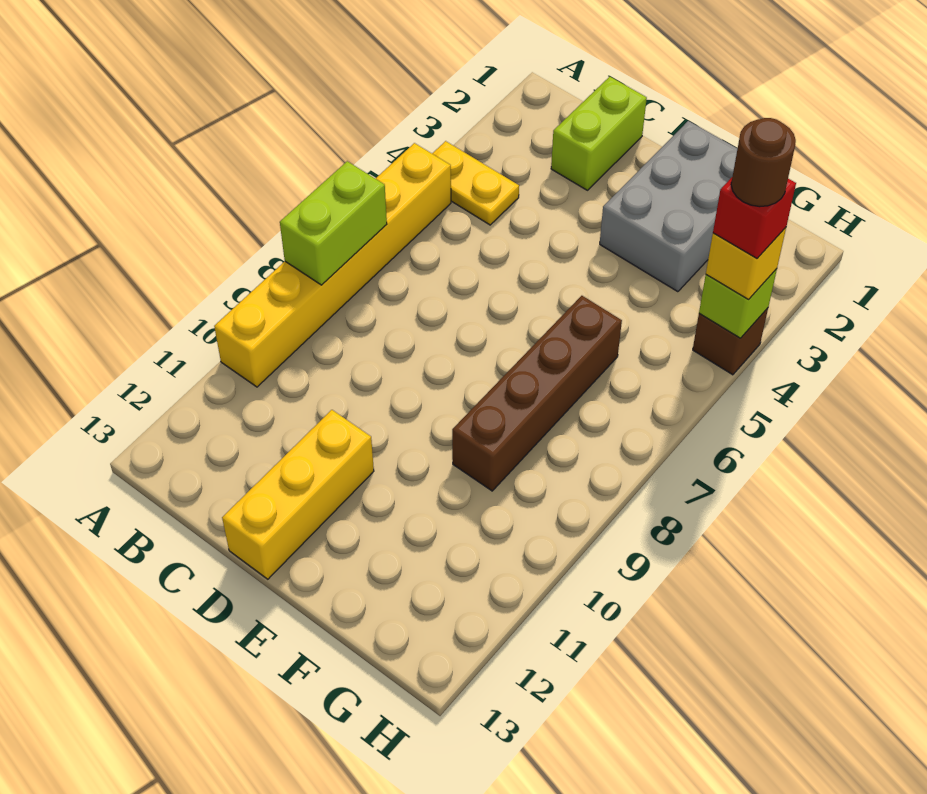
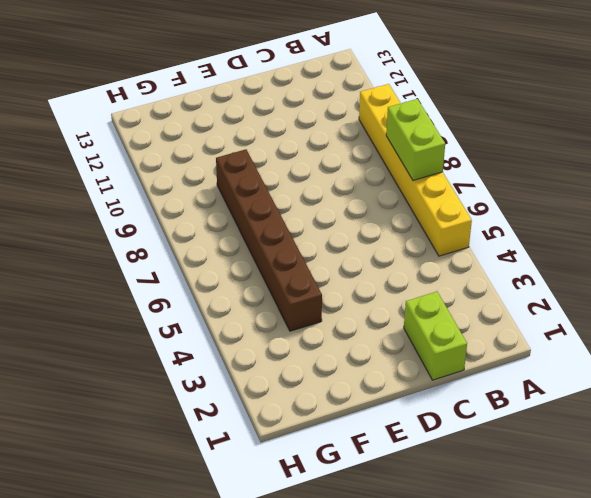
brown brick F4:F9 level 1 -> brown brick F6:F9 level 1
none -> yellow plate A4:B4 level 1
none -> yellow brick D11:D13 level 1
none -> grey brick E1:F3 level 1

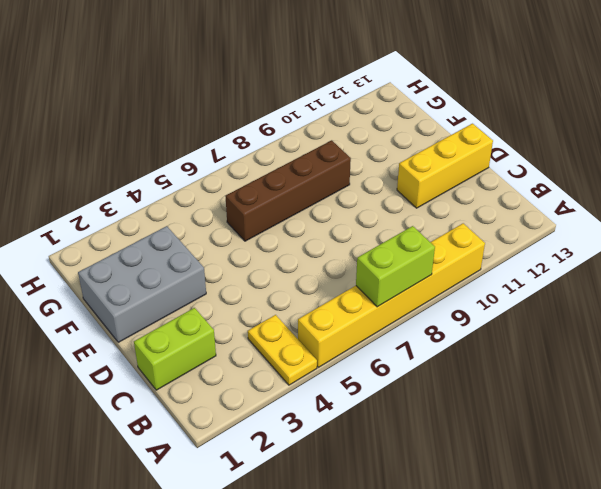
none -> brown brick H4 level 1
none -> lime brick H4 level 2
none -> yellow brick H4 level 3

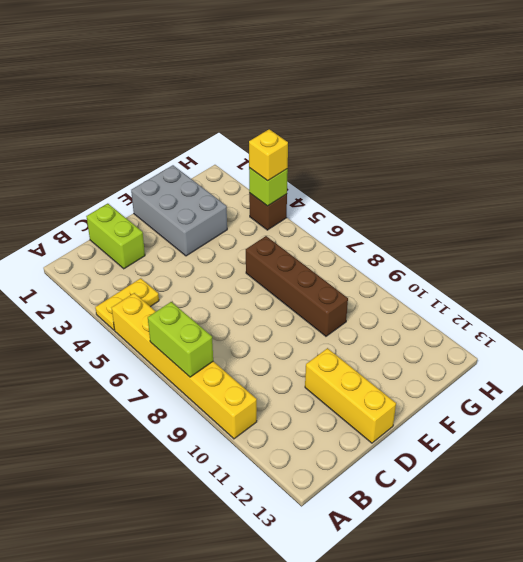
none -> red brick H4 level 4
none -> brown round brick H4 level 5

